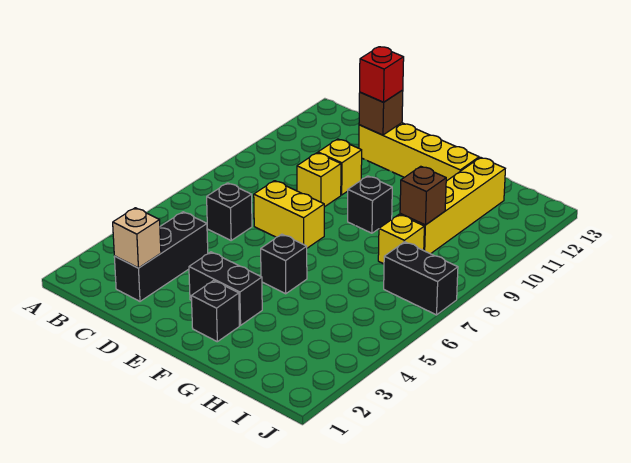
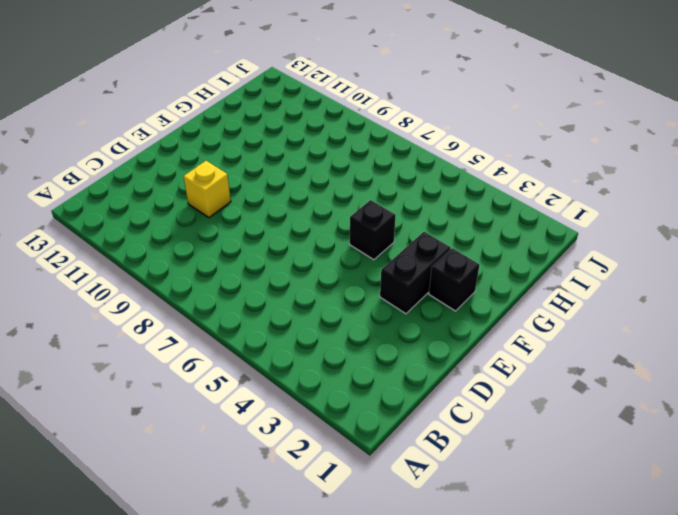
none -> black brick C2:C4 level 1
none -> black brick C6 level 1
none -> yellow brick D7:E7 level 1

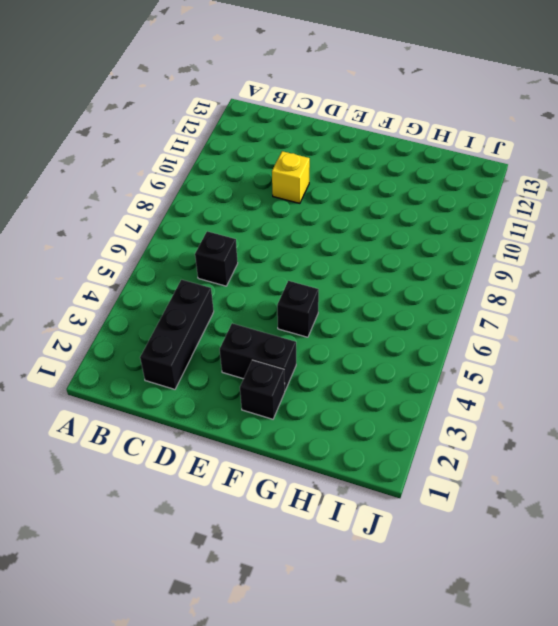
none -> yellow brick D7:E7 level 1
none -> yellow brick D9 level 1
none -> yellow brick D12:G12 level 1

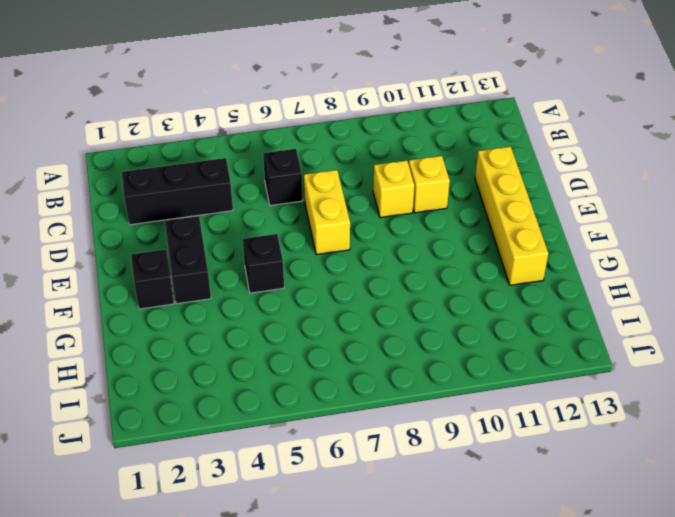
none -> black brick F9 level 1
none -> yellow brick H8 level 1
none -> yellow brick H9:H12 level 1

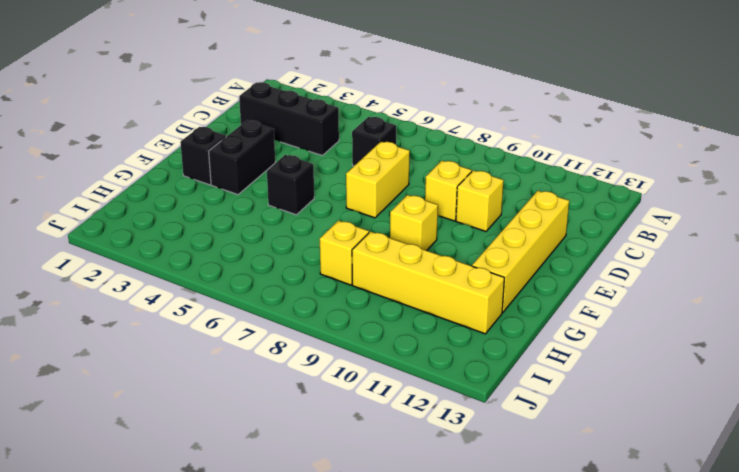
yellow brick F9 level 1 -> black brick F9 level 1
none -> black brick I7:J7 level 1
none -> tan brick C2 level 2
none -> brown brick D12 level 2

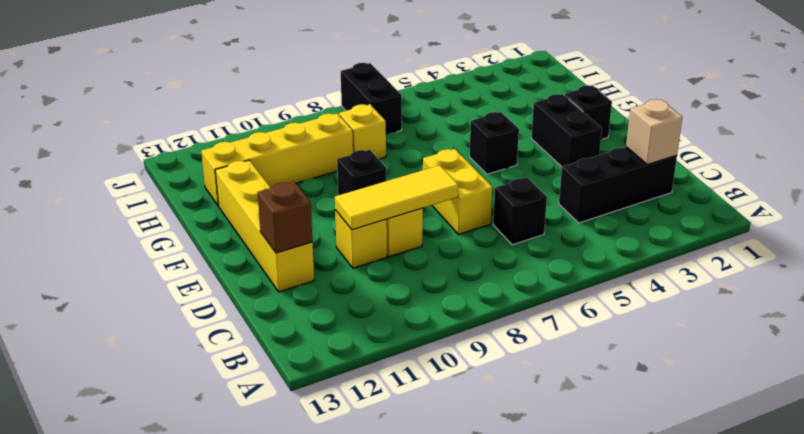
yellow tile D8:D10 level 2 -> none
none -> brown brick H9 level 2
none -> red brick D12 level 3

